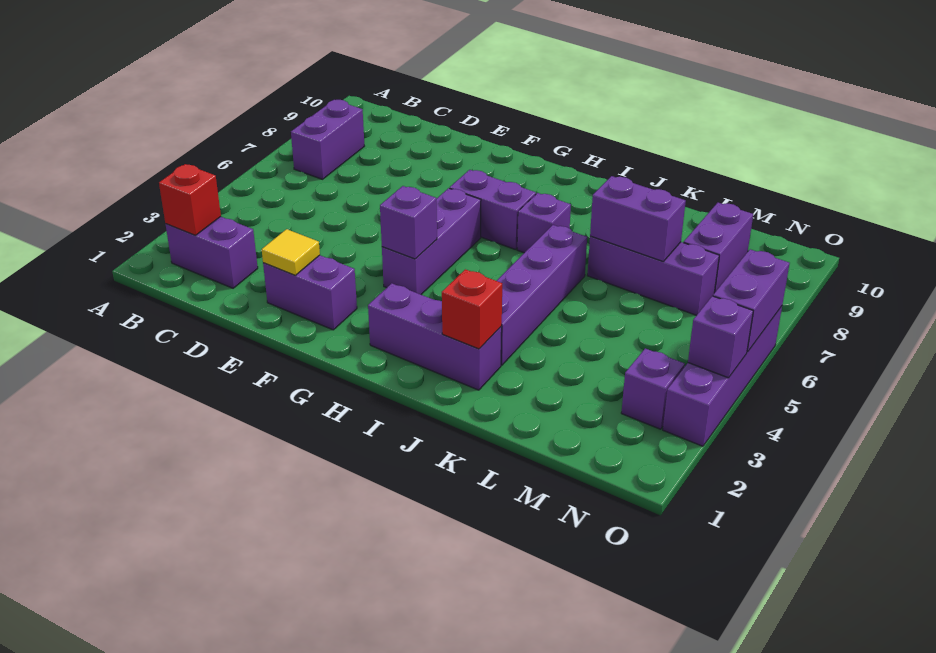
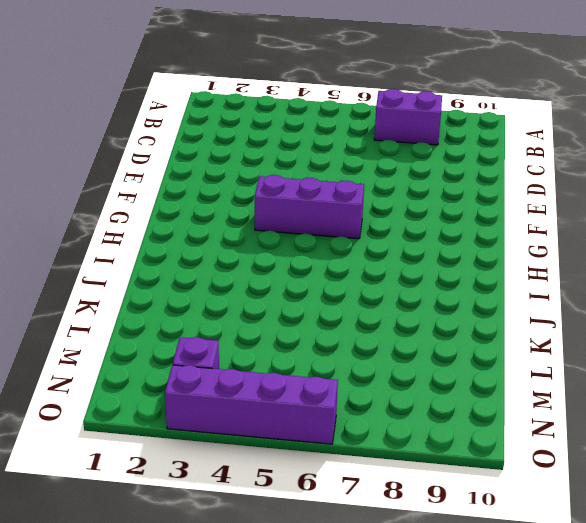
none -> purple brick B2:C2 level 1
none -> purple brick E2:F2 level 1
none -> purple brick G7:H7 level 1

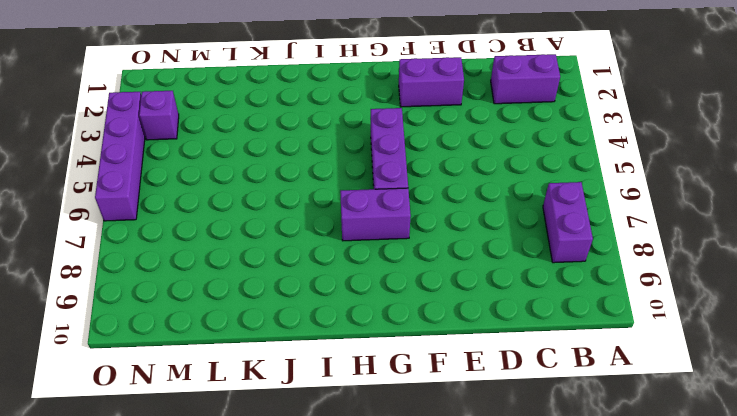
none -> purple brick H2:J2 level 1
none -> purple brick I7 level 1
none -> purple brick J3:J6 level 1

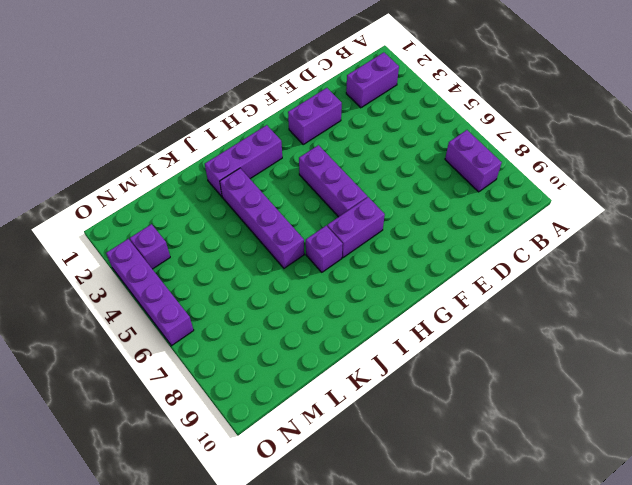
none -> purple brick K7:M7 level 1
none -> purple brick M8:M9 level 1
none -> red brick B2 level 2

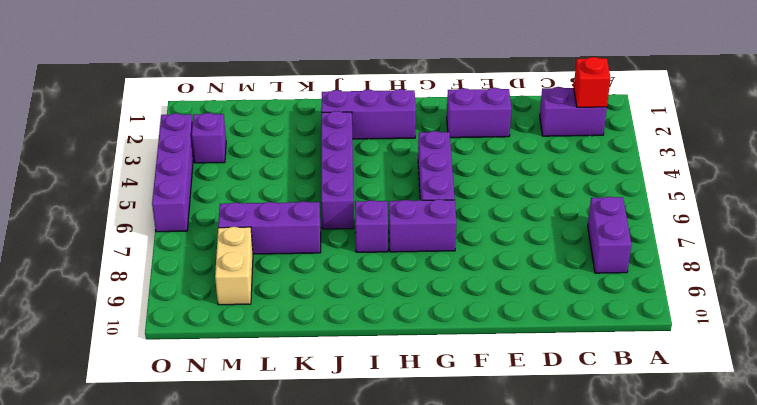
tan brick M8:M9 level 1 -> purple brick M8:M9 level 1
none -> yellow tile E2 level 2
none -> purple brick G4 level 2
none -> red brick J2 level 2

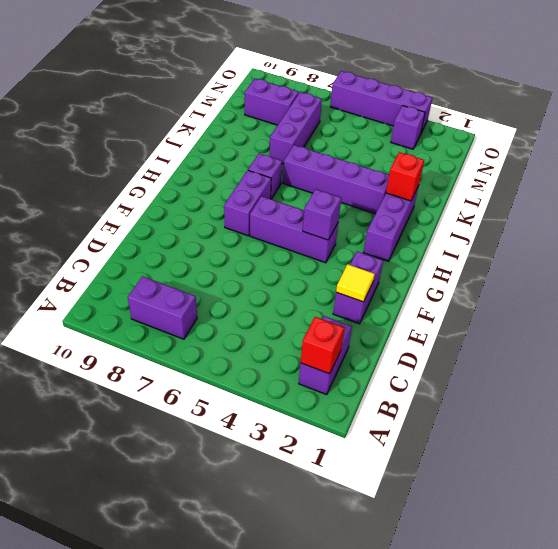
none -> purple brick K7:L7 level 2
none -> purple brick O4 level 2
none -> purple brick O5:O6 level 2

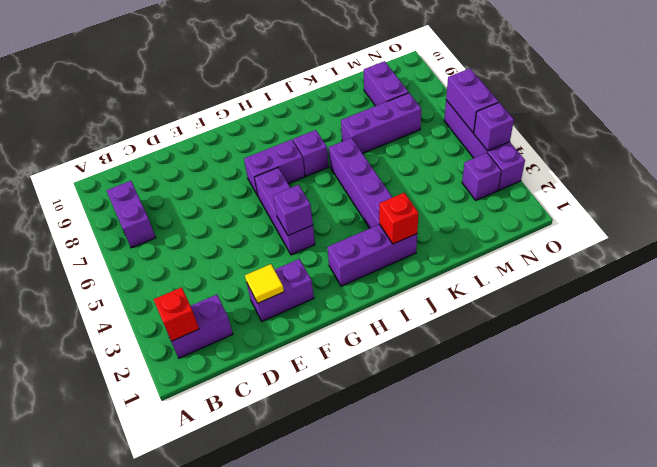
none -> purple brick K7:L7 level 2

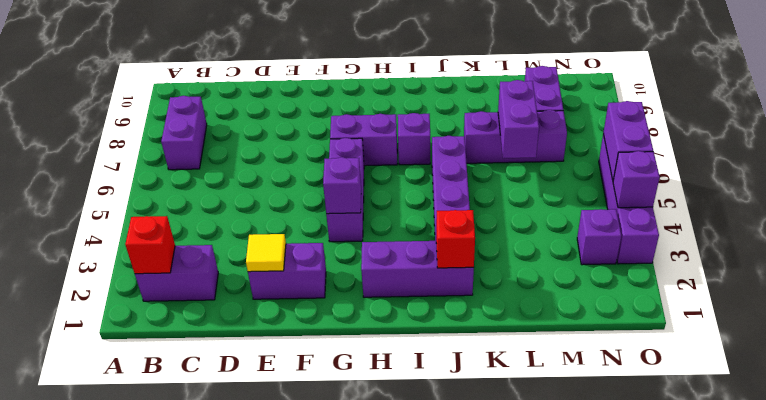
purple brick L6:L7 level 2 -> purple brick K7:L7 level 2

